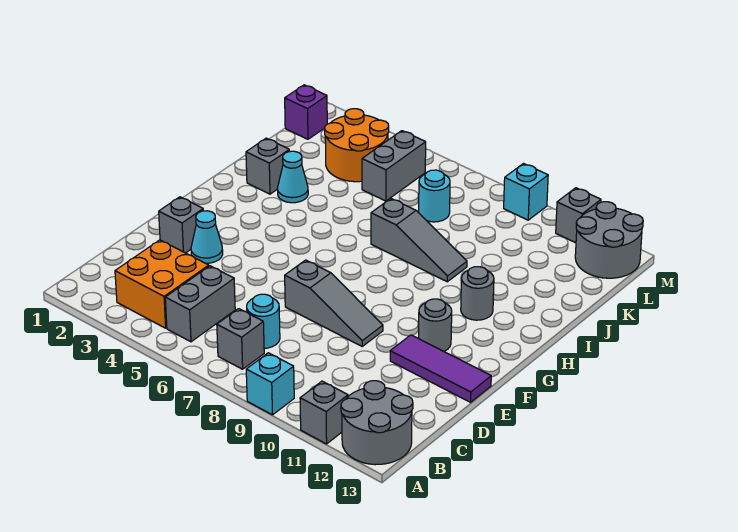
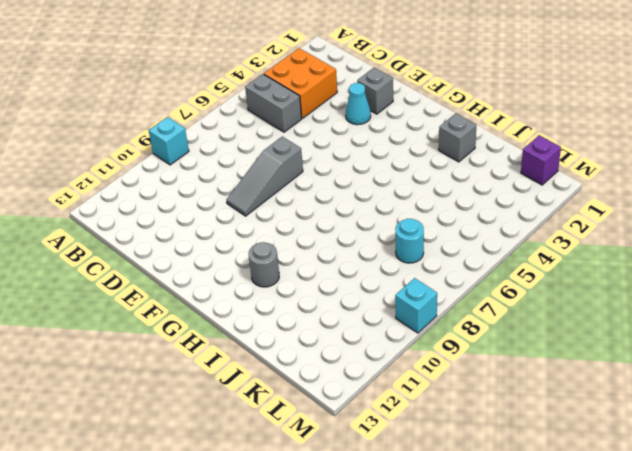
none -> grey brick A11 level 1
none -> grey round brick A12:B13 level 1
none -> grey brick B7 level 1

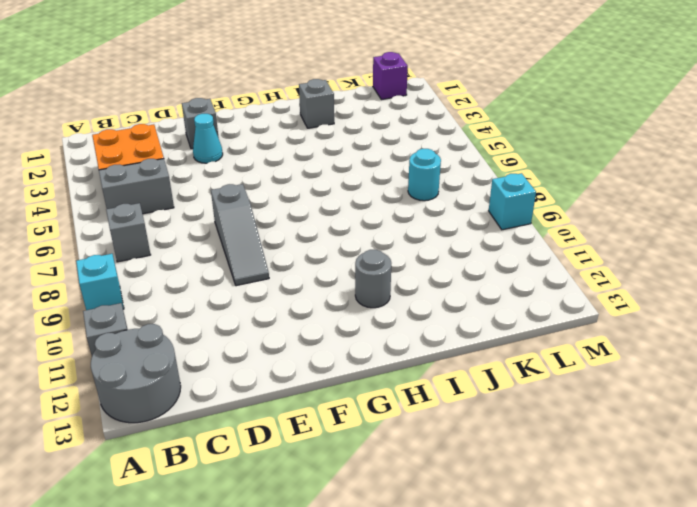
none -> cyan round brick C7 level 1
none -> purple tile E11:E13 level 1
none -> grey round brick F11 level 1

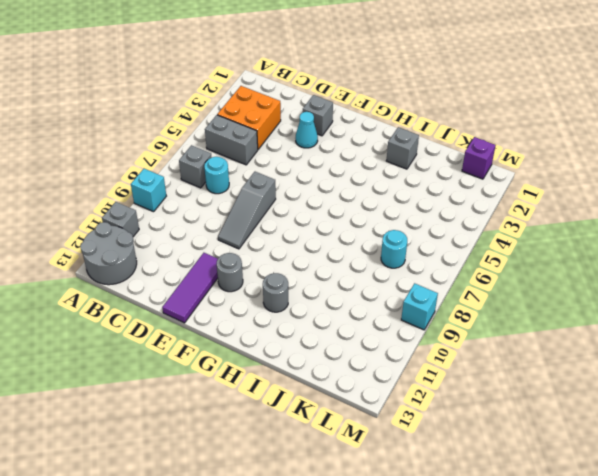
none -> cyan cone I3 level 1
none -> grey slope I7:I9 level 1 top 7
none -> orange round brick K3:L4 level 1

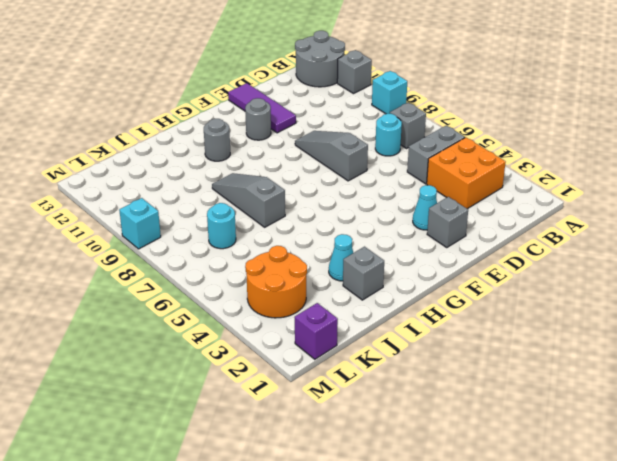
none -> grey brick K5:L5 level 1
none -> grey round brick L12:M13 level 1
none -> grey brick M11 level 1

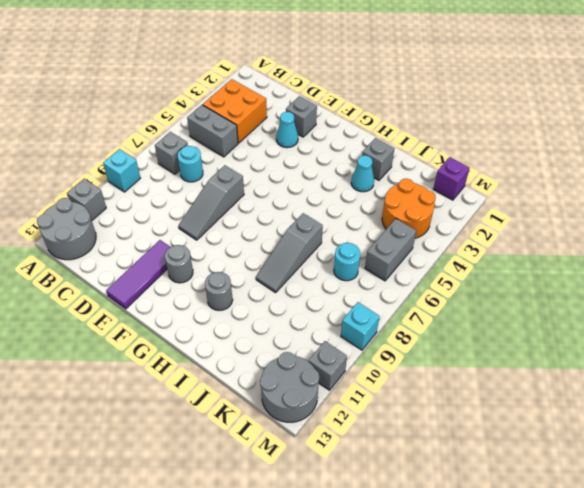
grey brick L5:L6 level 1 -> grey brick K5:L5 level 1

